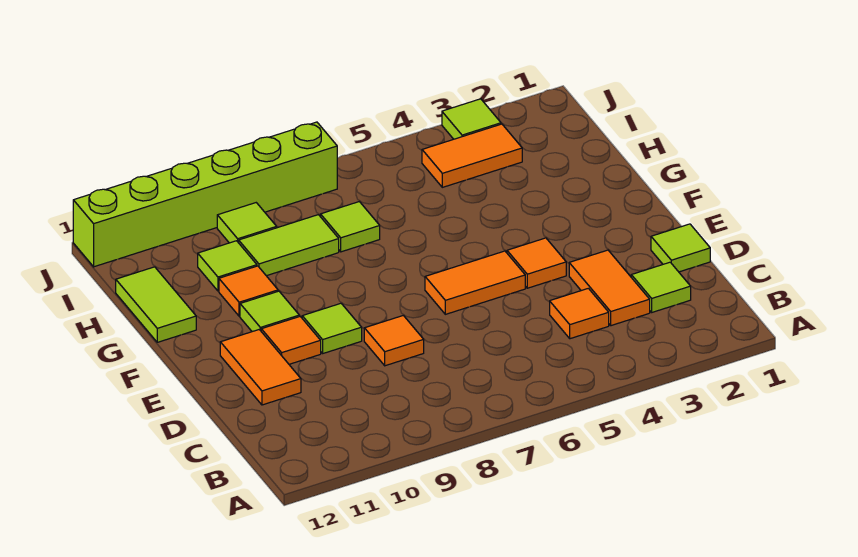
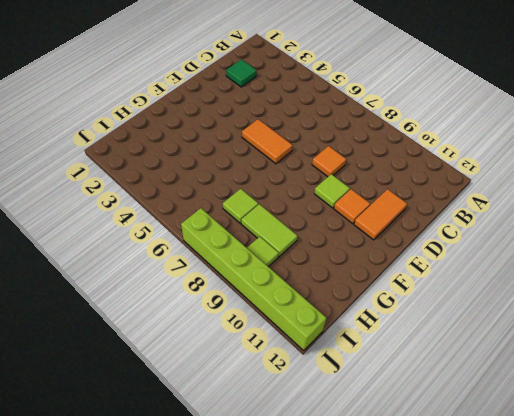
green tile C2 level 1 -> lime tile C2 level 1
none -> orange tile C3:D3 level 1
none -> orange tile C4 level 1
none -> lime tile D1 level 1

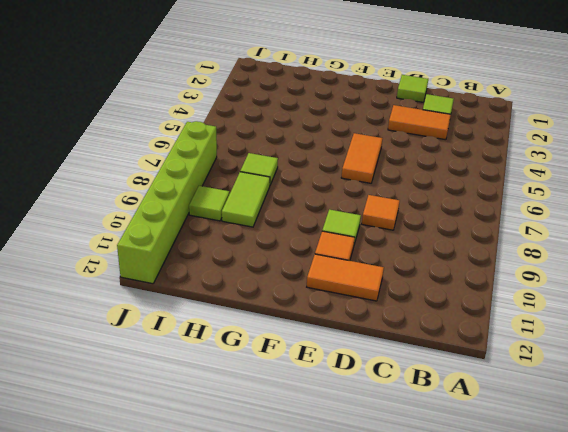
none -> orange tile C4 level 1
none -> orange tile E4 level 1
none -> lime tile F10 level 1

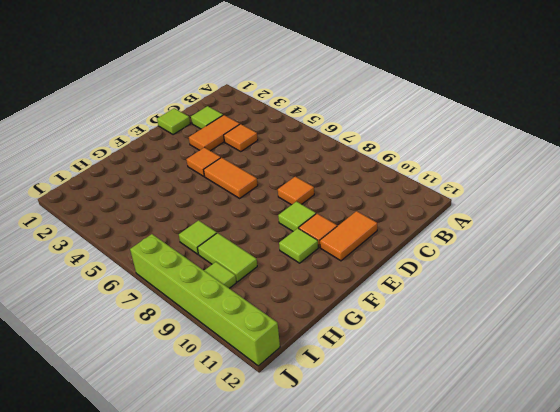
none -> orange tile G10 level 1
none -> lime tile G12:H12 level 1
none -> lime tile H10 level 1

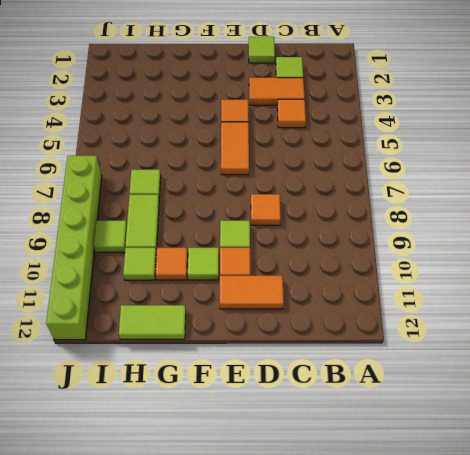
none -> orange tile I3:I4 level 1
none -> lime tile J3 level 1

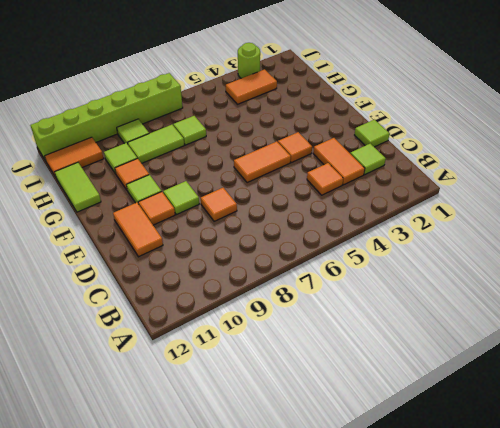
orange tile I11:I12 level 1 -> none
lime round brick J3 level 1 -> lime tile J3 level 1

